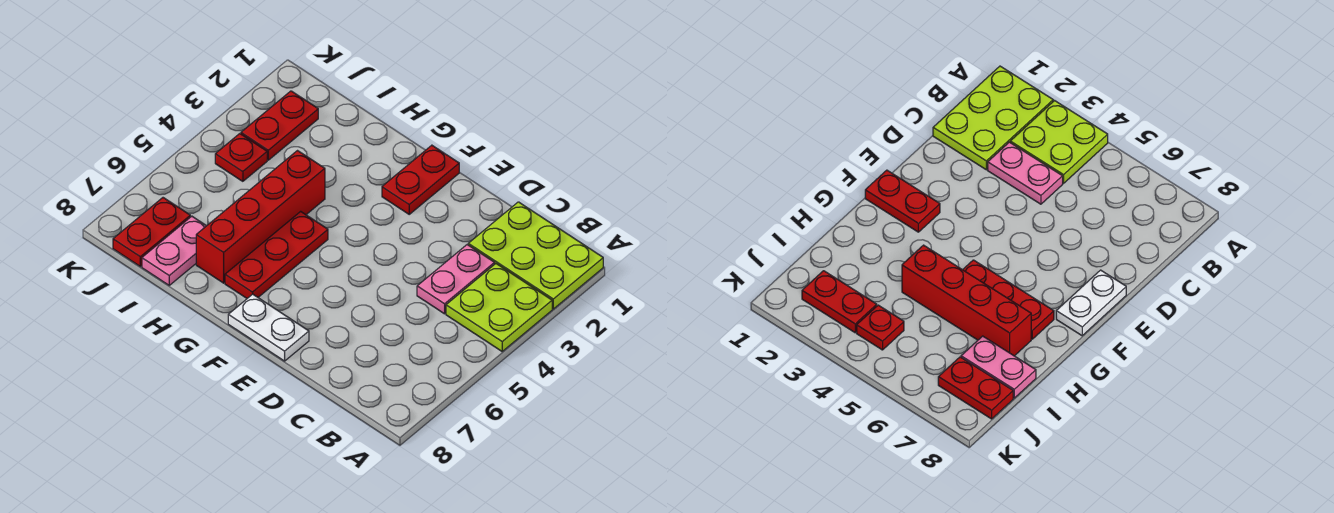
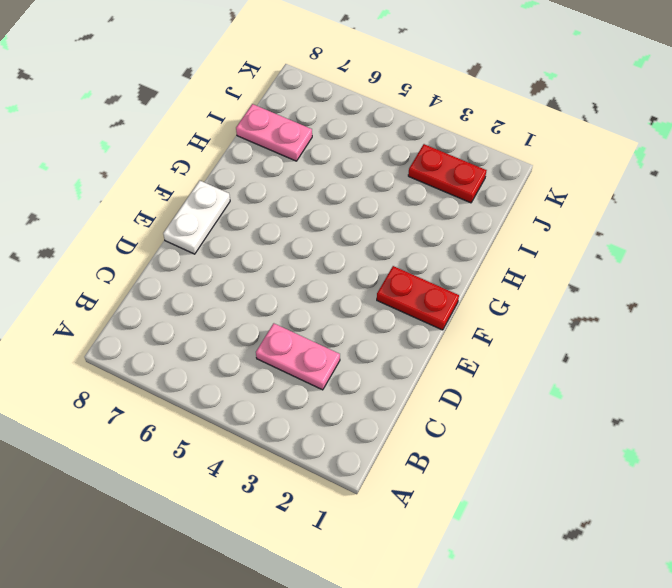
none -> lime plate A1:C2 level 1
none -> lime plate A3:B4 level 1

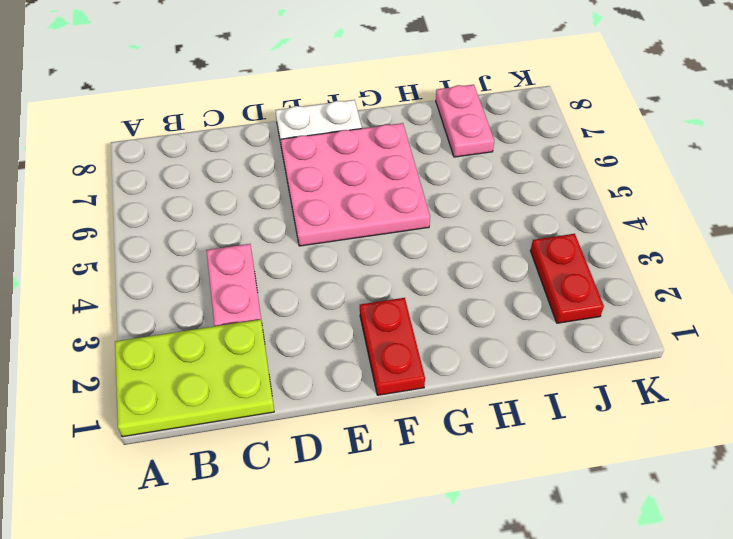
pink plate E5:G7 level 1 -> red plate G5:G7 level 1
none -> lime plate A3:B4 level 1
none -> red brick H4:H7 level 1

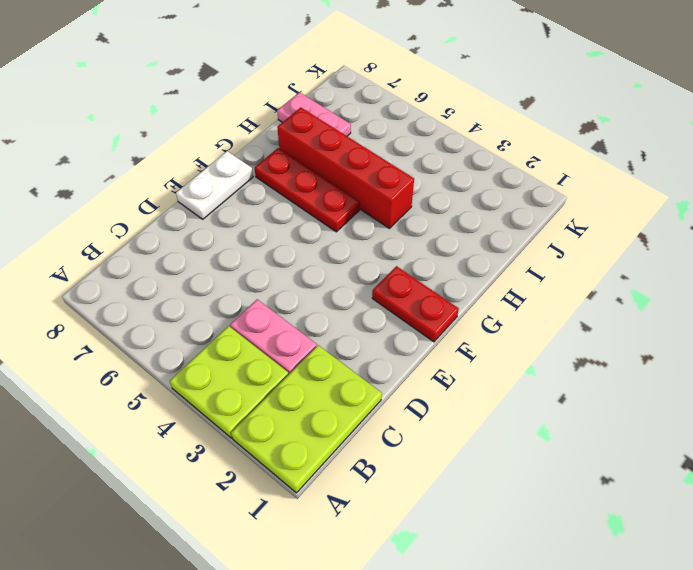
none -> red plate J2:J3 level 1
none -> red plate J4 level 1

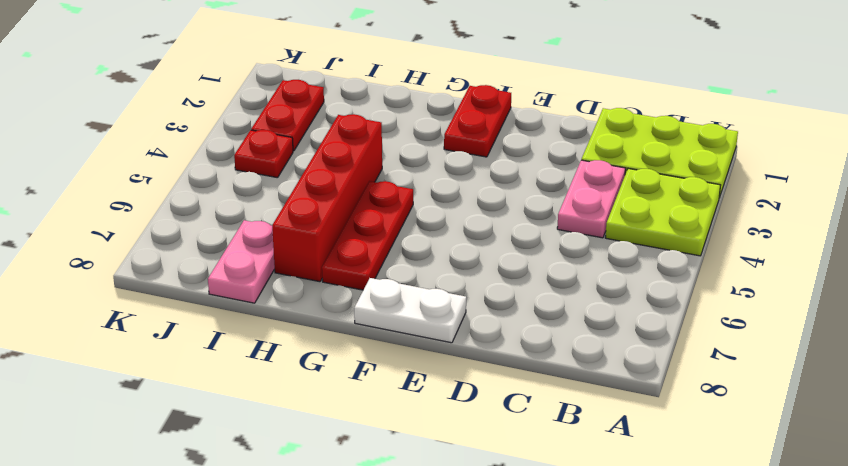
none -> red plate J7:J8 level 1

